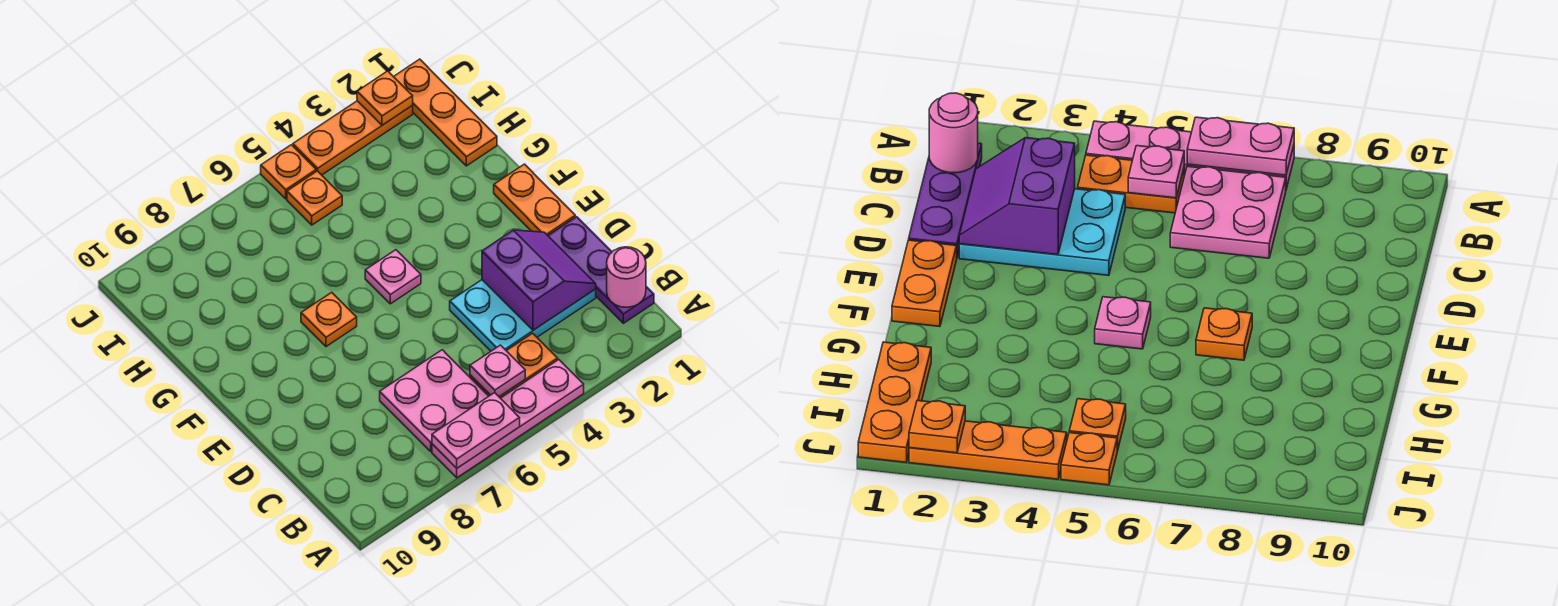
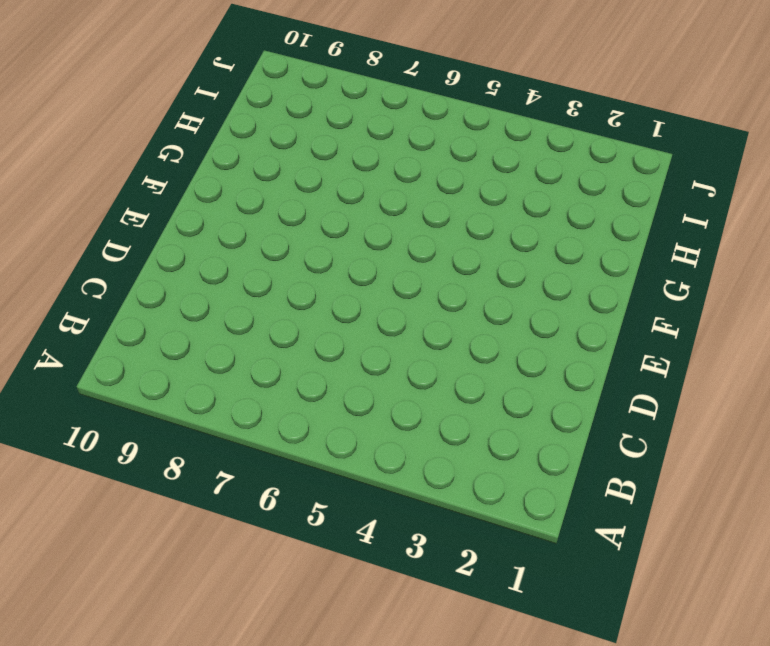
none -> pink plate A4:A7 level 1
none -> purple plate B1:D1 level 1
none -> orange plate B4:B5 level 1

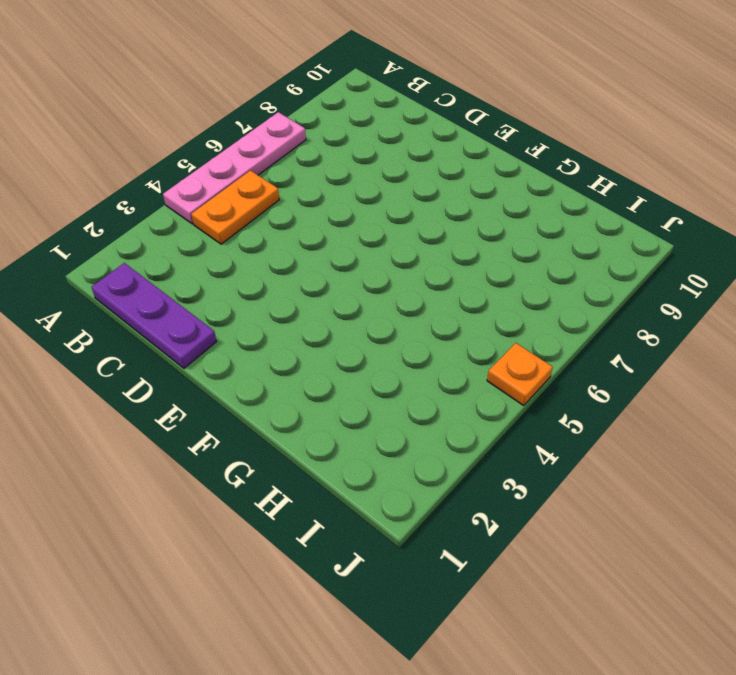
none -> pink plate B6:C7 level 1
none -> cyan plate C2:D4 level 1
none -> orange plate E1:F1 level 1

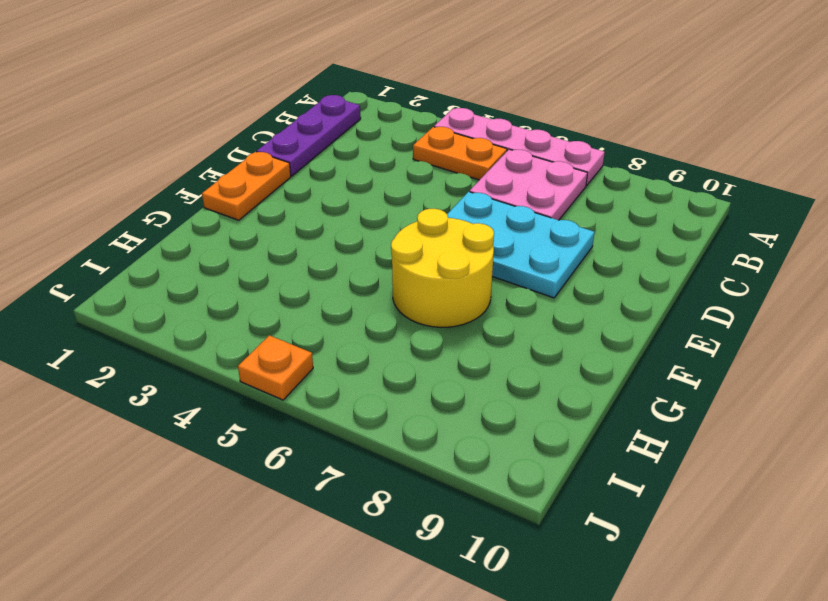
cyan plate D6:E8 level 1 -> cyan plate C2:D4 level 1
yellow round brick F6:G7 level 1 -> orange plate F7 level 1
none -> pink plate F5 level 1
none -> orange plate H1:J1 level 1
none -> orange plate I5 level 1

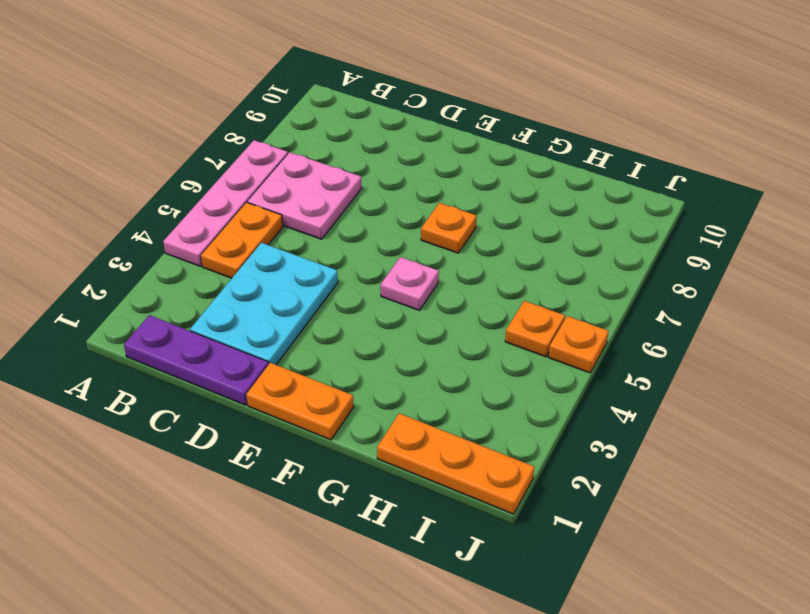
none -> orange plate J2:J4 level 1
none -> pink plate A6:A7 level 2
none -> pink round brick B1 level 2

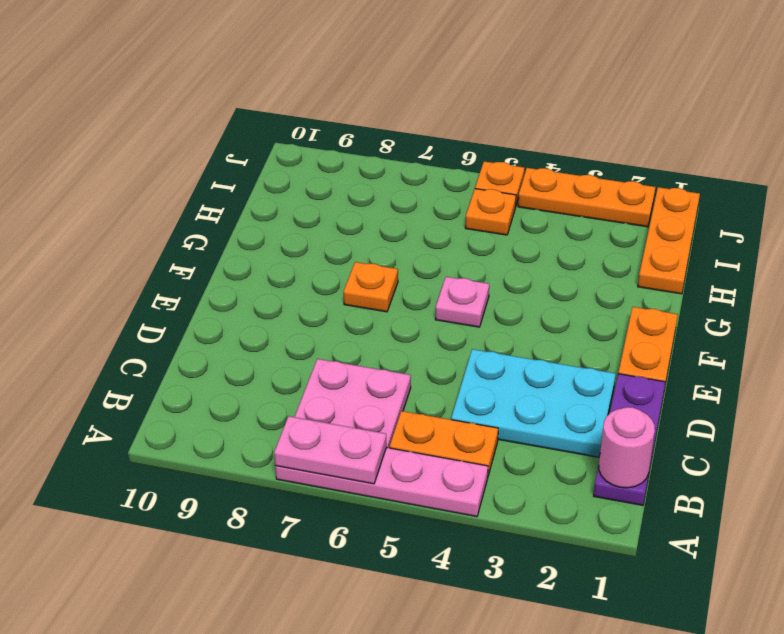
none -> pink plate B5 level 2
none -> purple slope C2:D3 level 2 top 3
none -> orange plate J2 level 2

